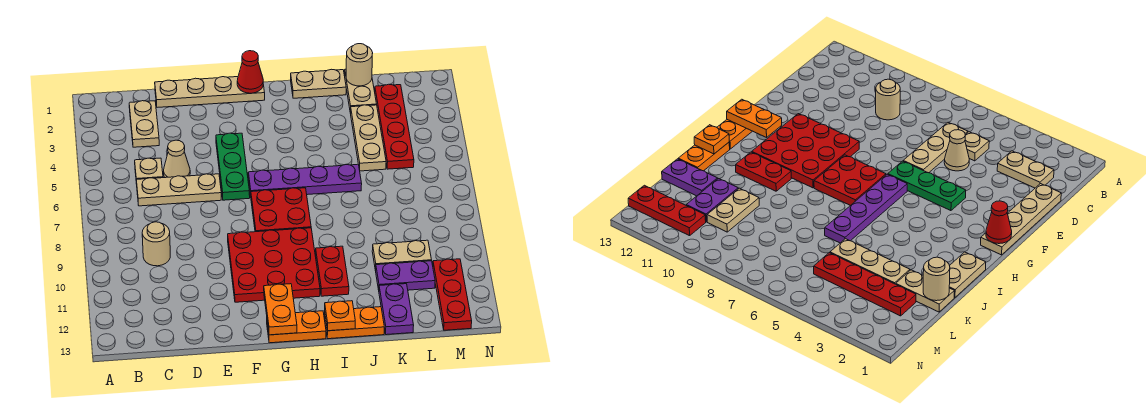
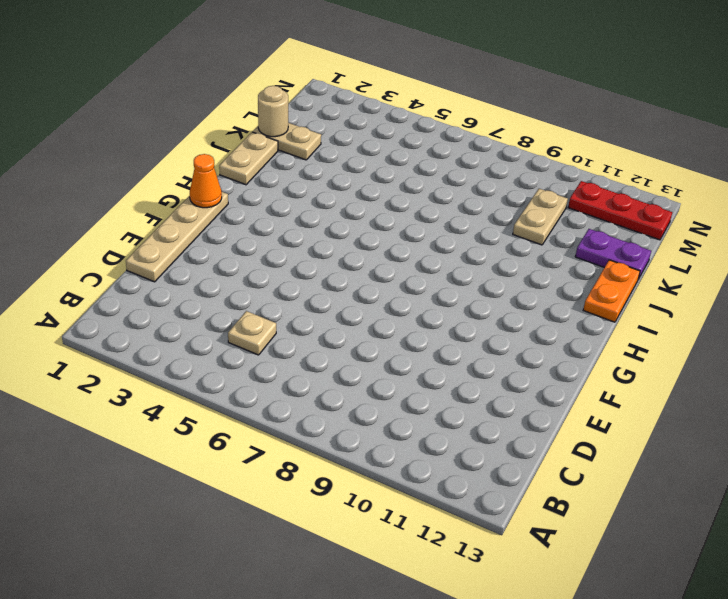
orange cone G1 level 2 -> red cone G1 level 2
none -> tan plate C2:C3 level 1
none -> tan plate C6:E6 level 1
none -> tan round brick C9 level 1

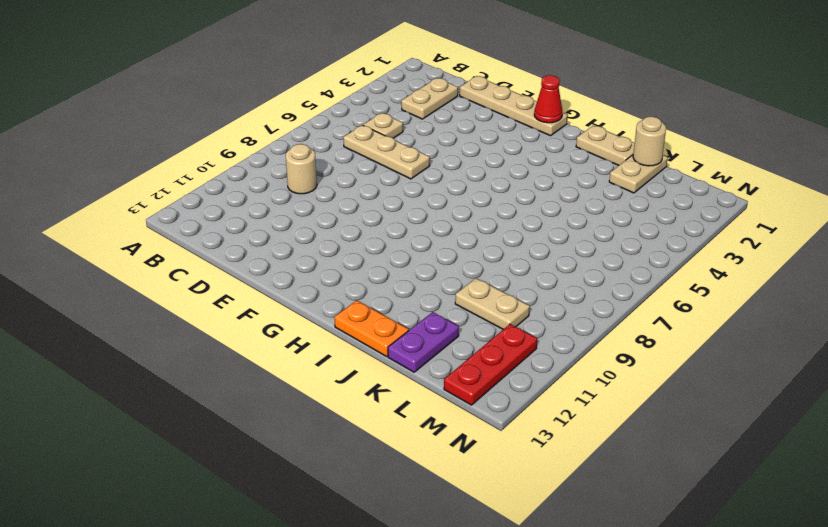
none -> tan cone D5 level 1
none -> green plate F4:F6 level 1
none -> red plate F9:H11 level 1

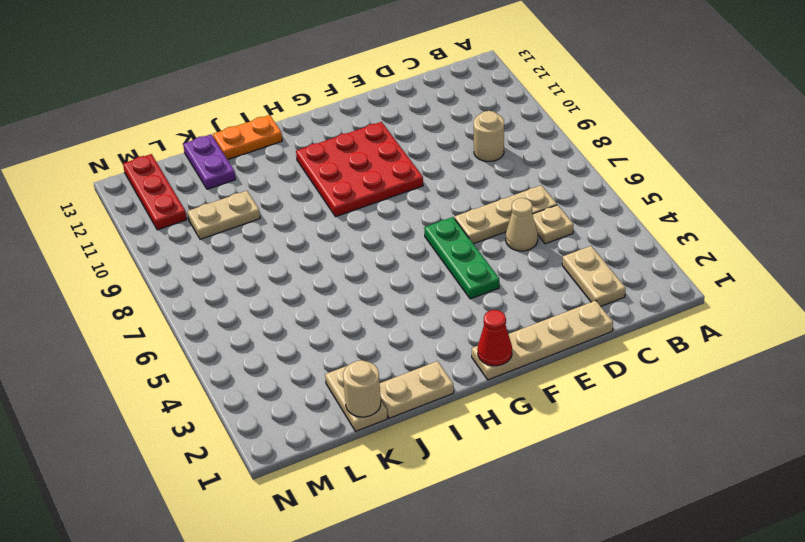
none -> purple plate G6:J6 level 1
none -> red plate G7:H8 level 1
none -> orange plate G13:H13 level 1

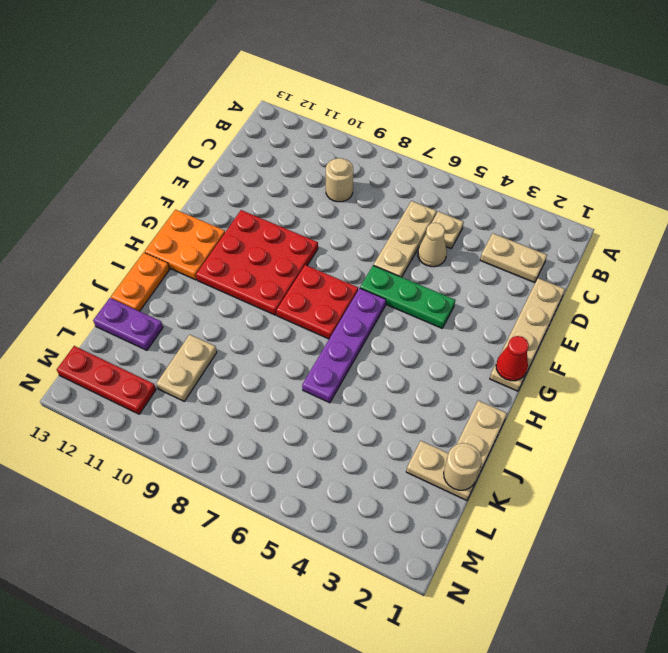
orange plate G12:H13 level 1 -> orange plate G13:H13 level 1
none -> red plate I10:I11 level 1
none -> tan plate K3:K5 level 1
none -> purple plate K11:L11 level 1

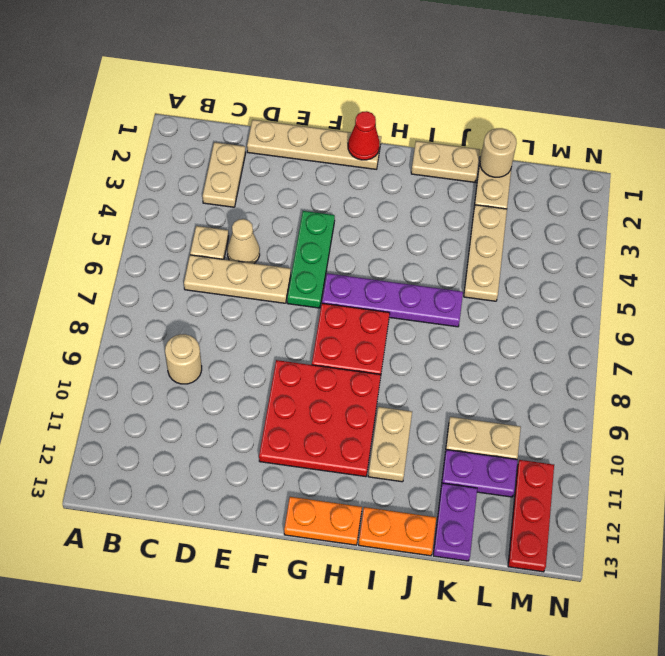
tan plate I10:I11 level 1 -> red plate I10:I11 level 1
none -> red plate L2:L5 level 1
none -> orange plate G12:G13 level 2
none -> orange plate I13 level 2

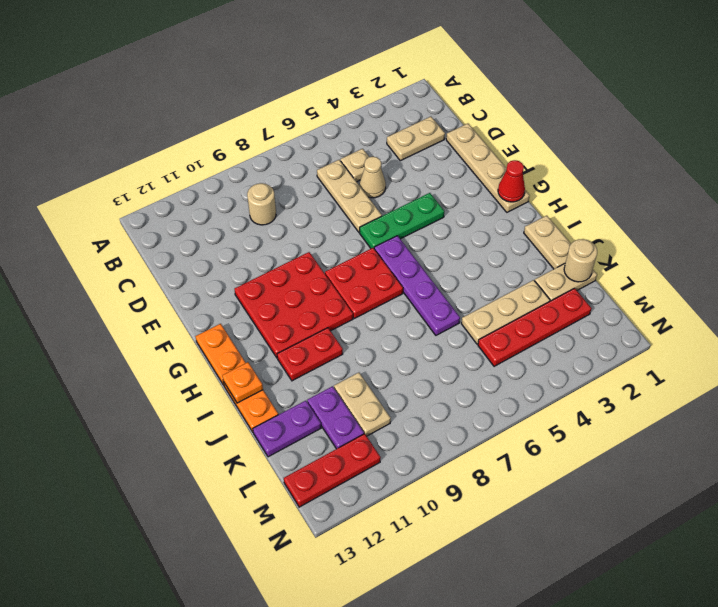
none -> orange plate G12:G13 level 2

